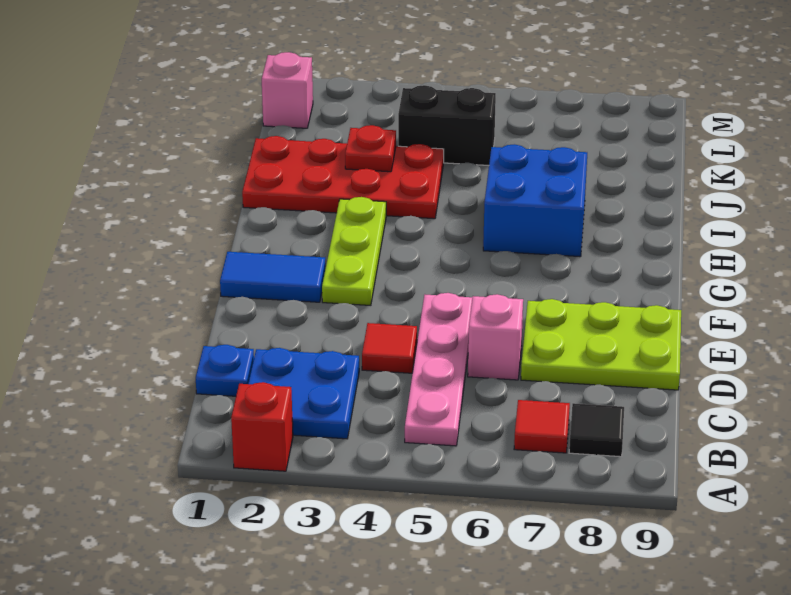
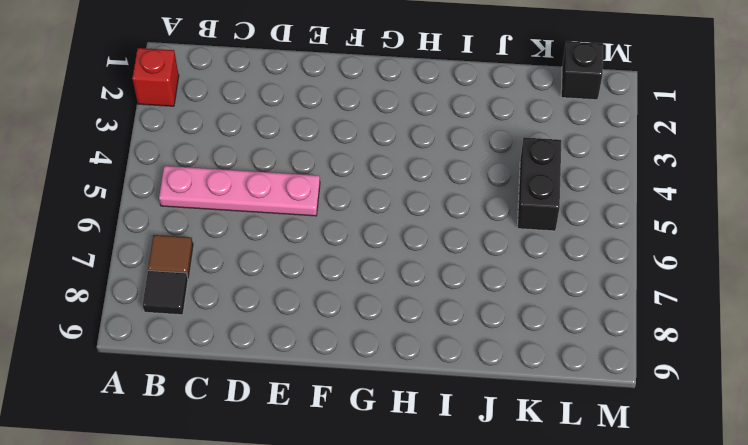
brown tile B7 level 1 -> red tile B7 level 1
black brick L1 level 1 -> pink brick L1 level 1
none -> blue plate B2:C3 level 1
none -> blue plate C1 level 1
none -> red tile D4 level 1

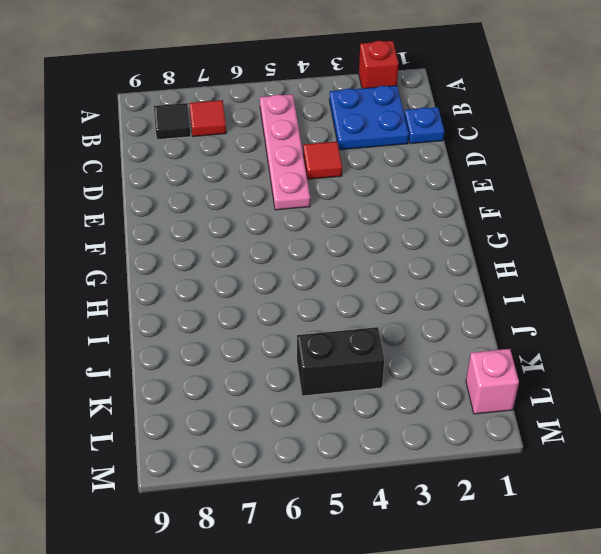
none -> pink brick D6 level 1
none -> lime plate D7:E9 level 1
none -> blue tile F1:F2 level 1

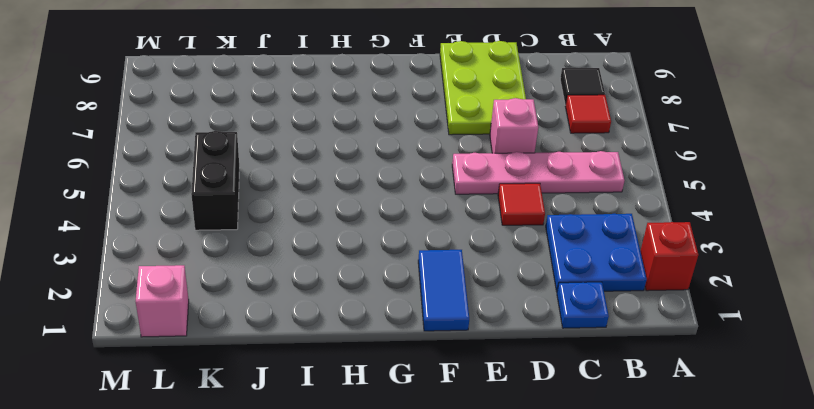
none -> lime plate F3:H3 level 1
none -> blue brick H6:I7 level 1
none -> red plate I1:J4 level 1

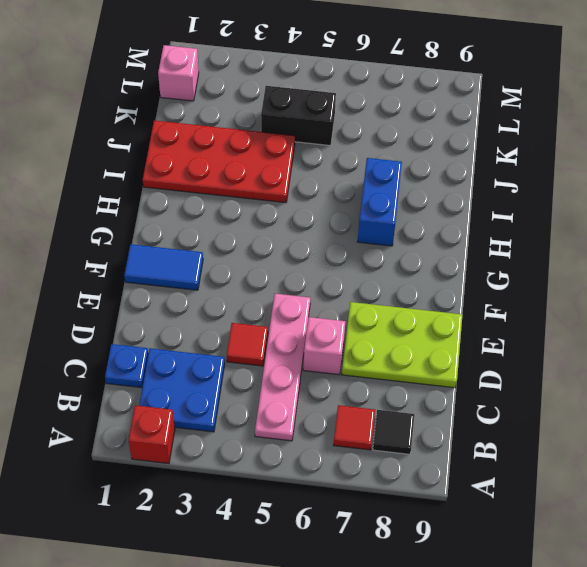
blue brick H7:I7 level 1 -> blue brick H6:I7 level 1
none -> lime plate F3:H3 level 1
none -> red plate J3 level 2

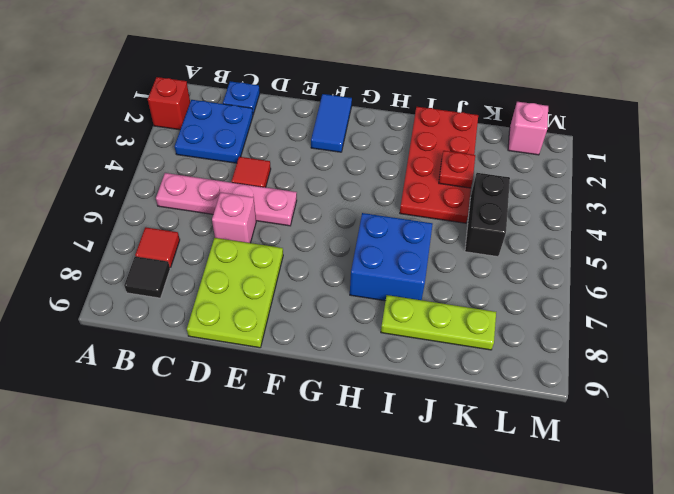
lime plate I8:K8 level 1 -> lime plate F3:H3 level 1

